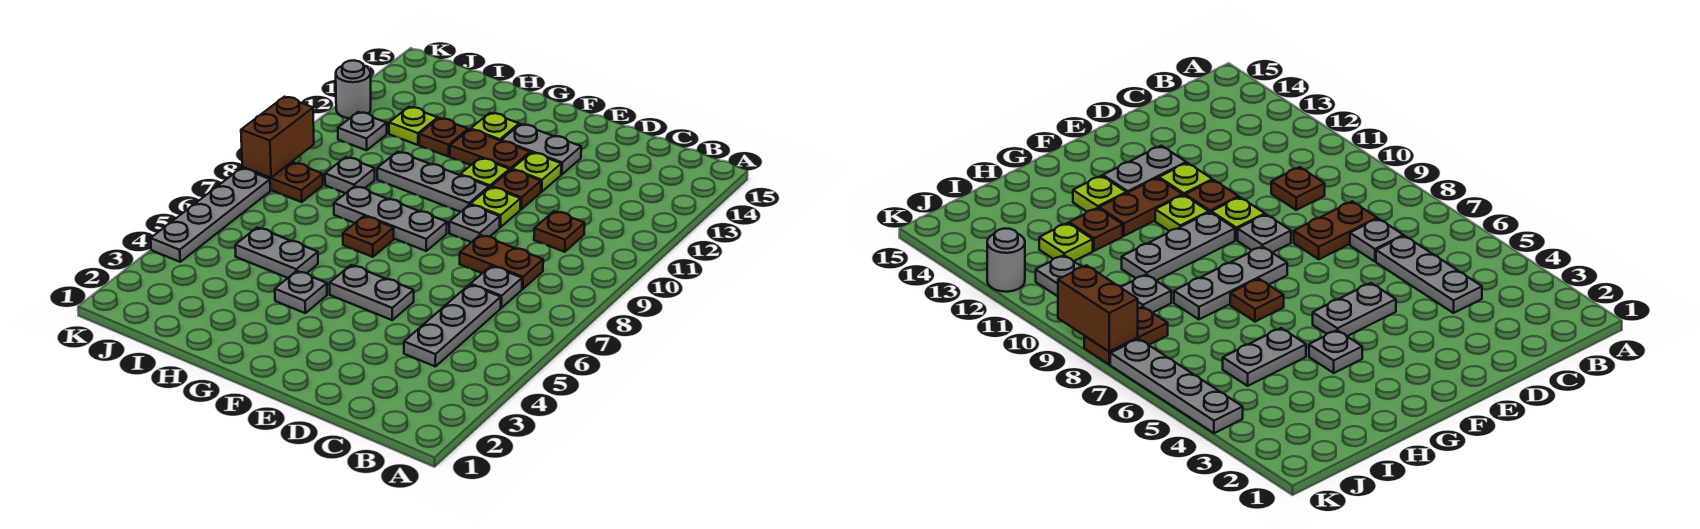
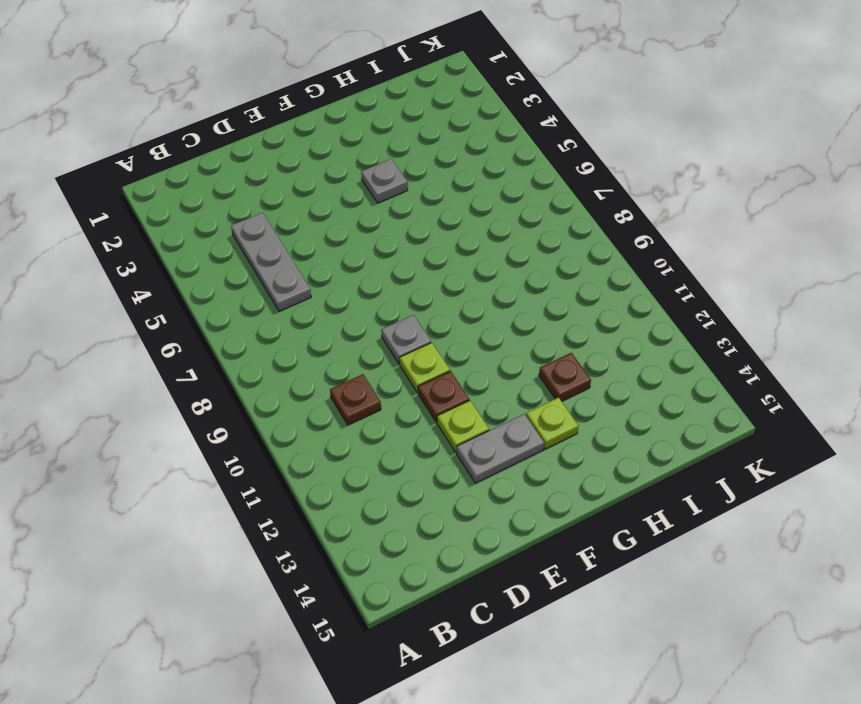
none -> grey plate C7 level 1
none -> brown plate C8:D8 level 1
none -> grey plate E5:F5 level 1

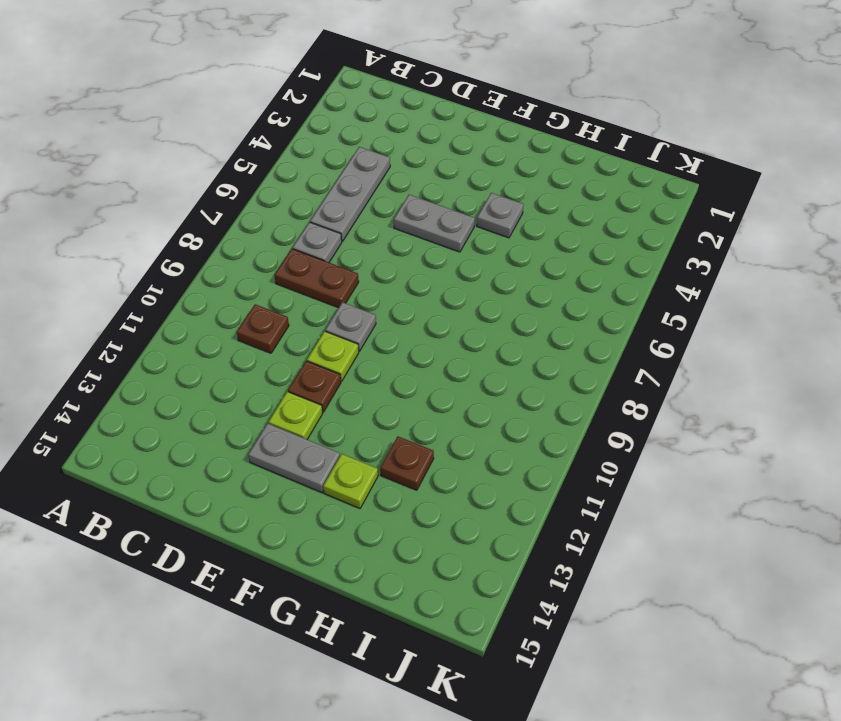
none -> grey plate F8:H8 level 1
none -> grey plate F10:H10 level 1
none -> lime plate F11 level 1

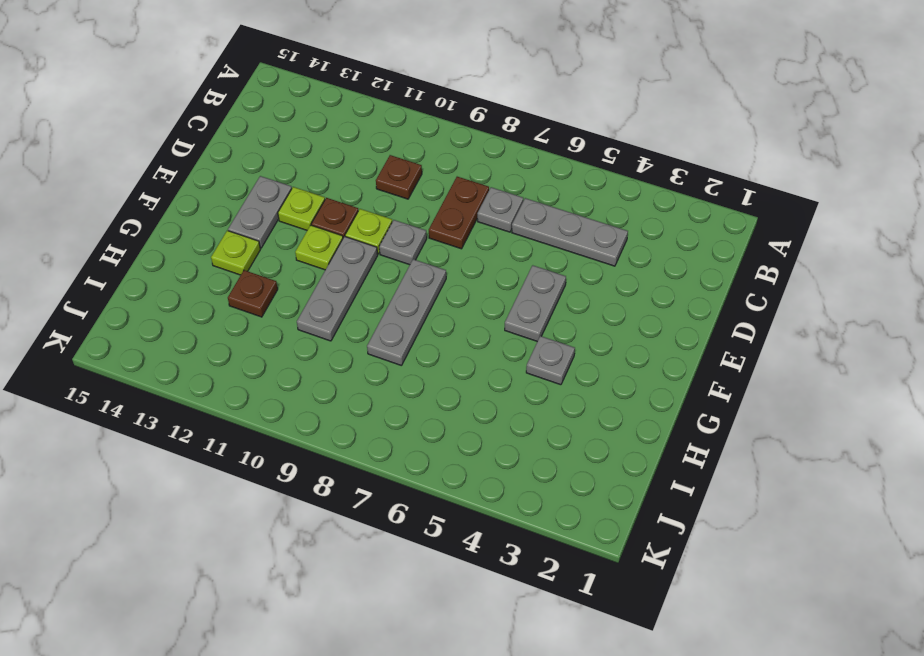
none -> brown plate F12:G12 level 1
none -> brown plate G7 level 1
none -> grey plate H5:I5 level 1

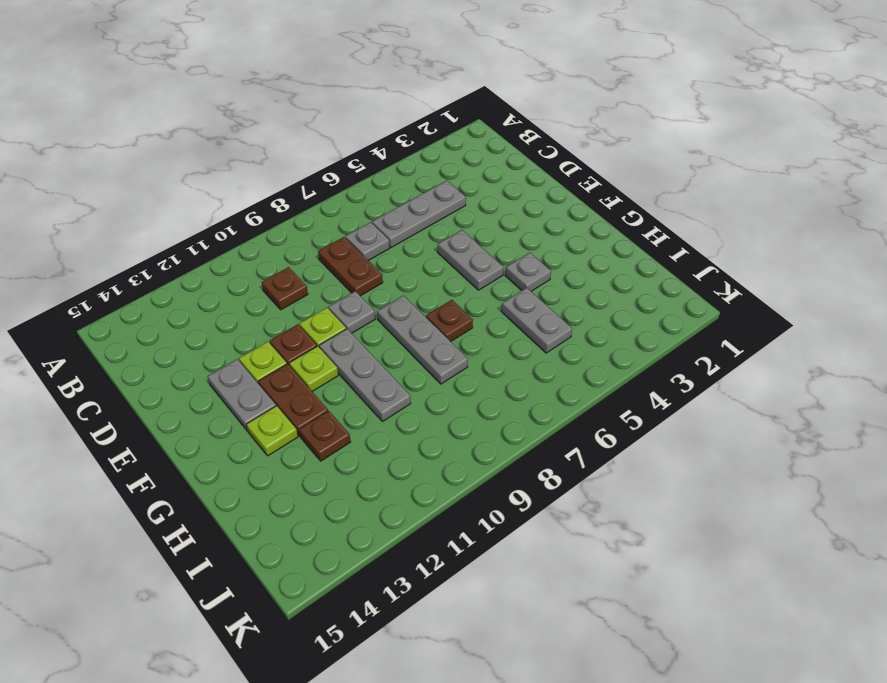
none -> grey plate I9 level 1
none -> lime plate I12 level 1
none -> brown plate J8:K8 level 1

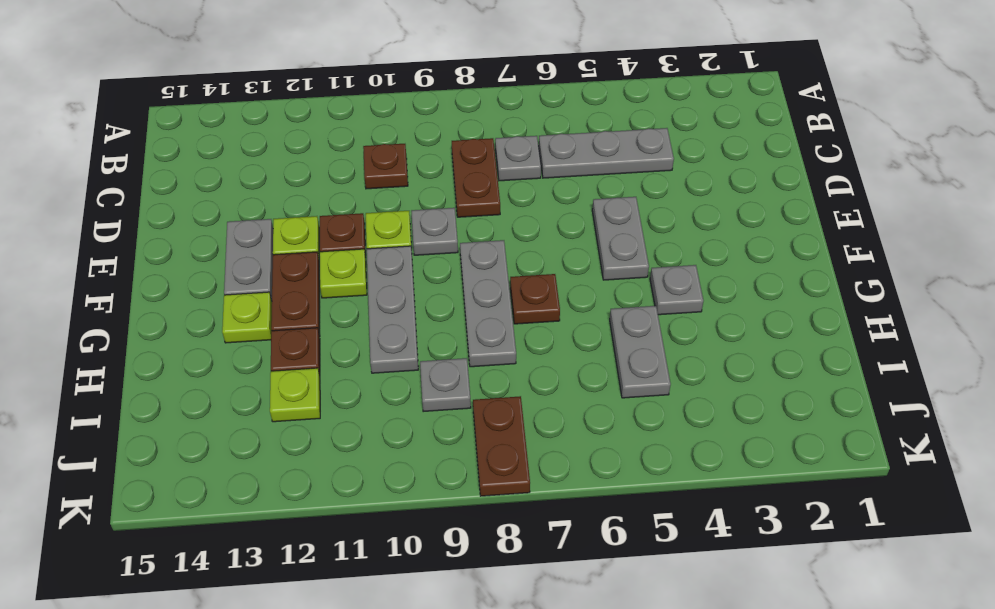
none -> grey plate J11 level 1
none -> grey plate K4:K7 level 1
none -> grey round brick K12 level 1

